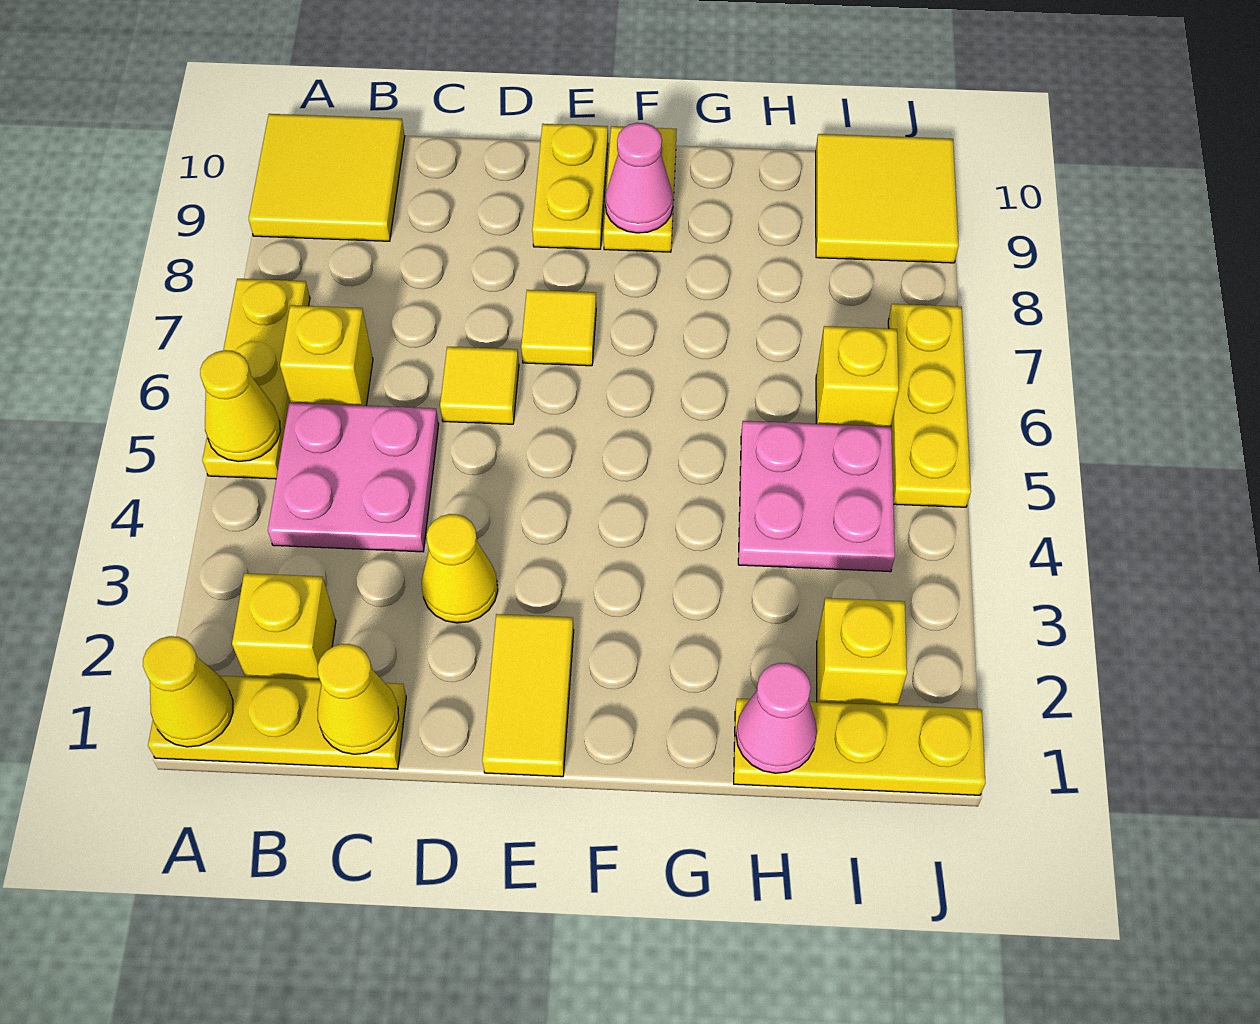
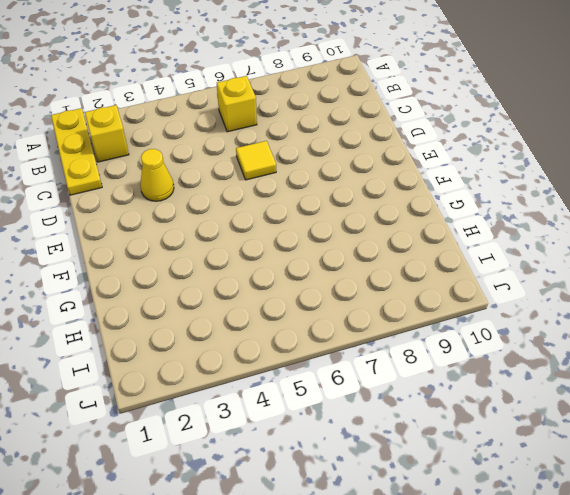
none -> yellow plate A5:A7 level 1
none -> yellow tile A9:B10 level 1
none -> pink plate B4:C5 level 1

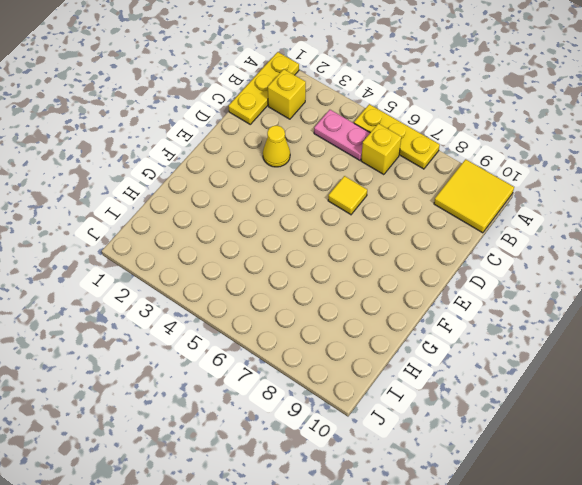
pink plate B4:B5 level 1 -> pink plate B4:C5 level 1
none -> yellow tile E1:E2 level 1
none -> yellow tile E7 level 1
none -> yellow plate E9:E10 level 1

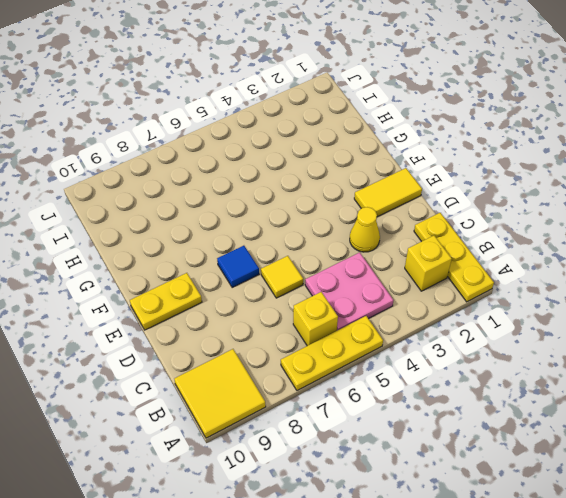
blue tile E7 level 1 -> yellow tile E7 level 1
none -> yellow plate F9:F10 level 1
none -> yellow plate H1:J1 level 1
none -> pink plate H4:I5 level 1

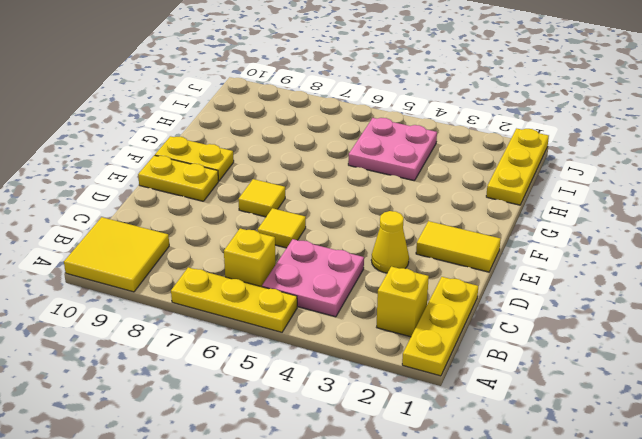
none -> yellow brick I2 level 1
none -> yellow brick I6 level 1
none -> yellow tile I9:J10 level 1

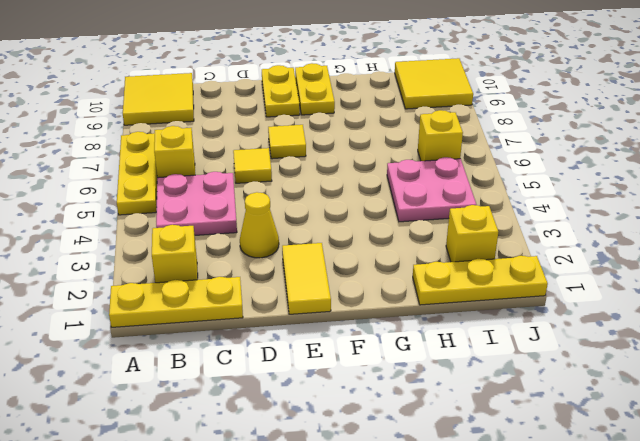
none -> yellow plate J5:J7 level 1
none -> yellow cone A1 level 2
none -> yellow cone A5 level 2

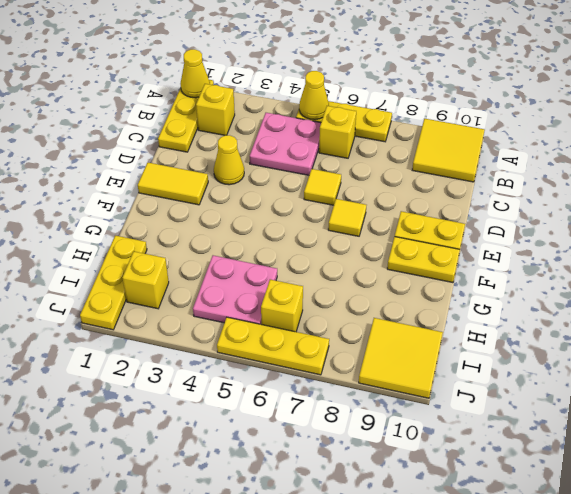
none -> yellow cone C1 level 2
none -> pink cone F9 level 2
none -> pink cone H1 level 2

